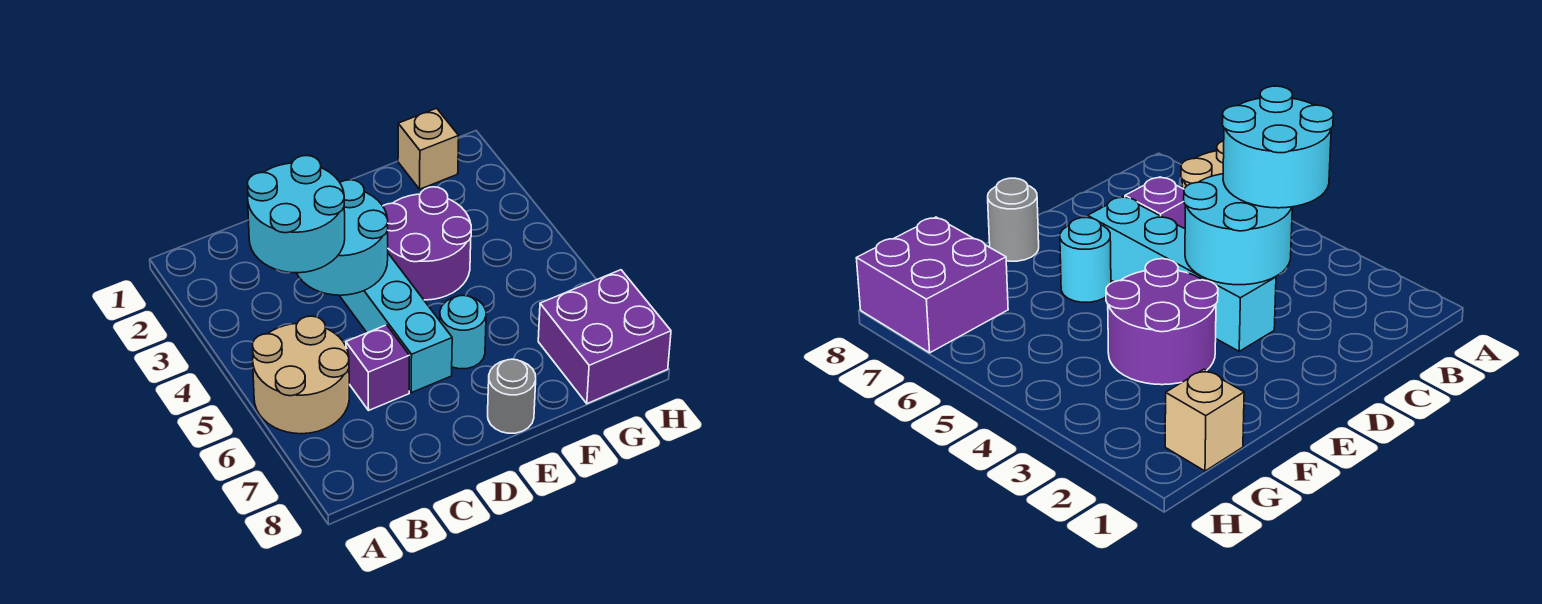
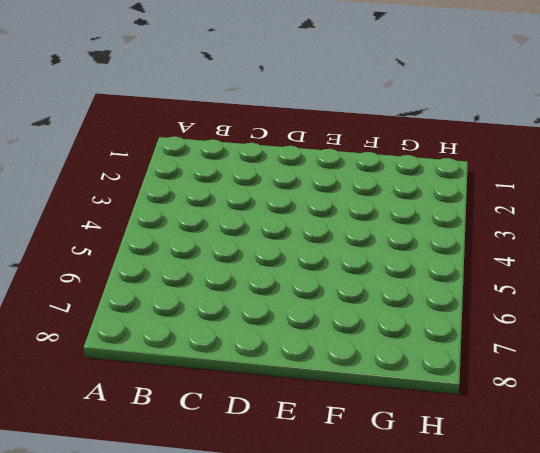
none -> tan round brick A5:B6 level 1
none -> purple brick C6 level 1

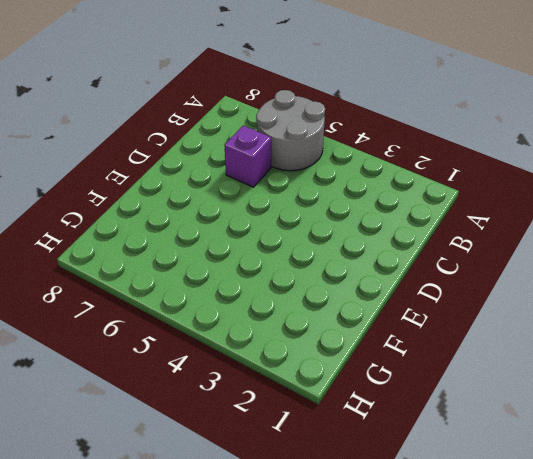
grey round brick A5:B6 level 1 -> tan round brick A5:B6 level 1
none -> cyan brick D3:D6 level 1
none -> purple round brick E3:F4 level 1

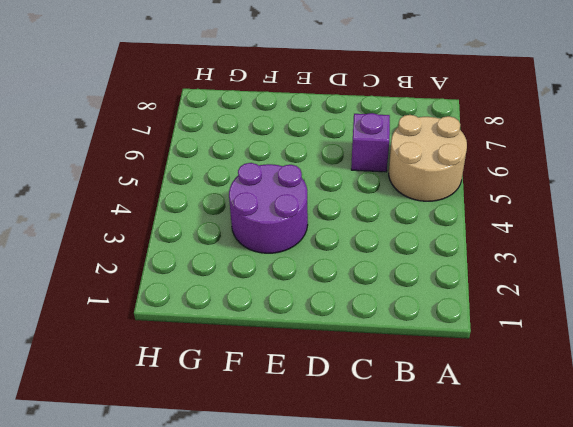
none -> cyan brick D3:D6 level 1
none -> cyan round brick E6 level 1

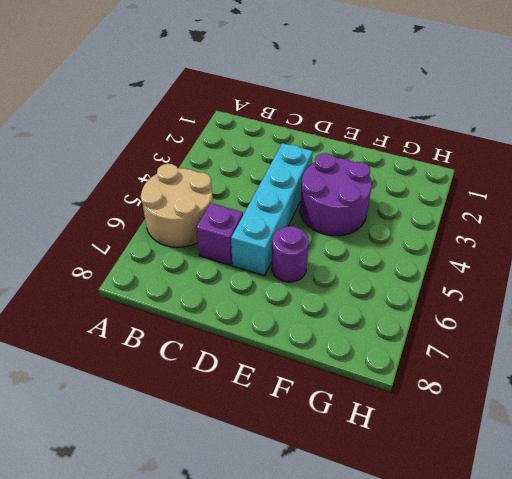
purple round brick E6 level 1 -> cyan round brick E6 level 1
none -> grey round brick E8 level 1
none -> tan brick G1 level 1

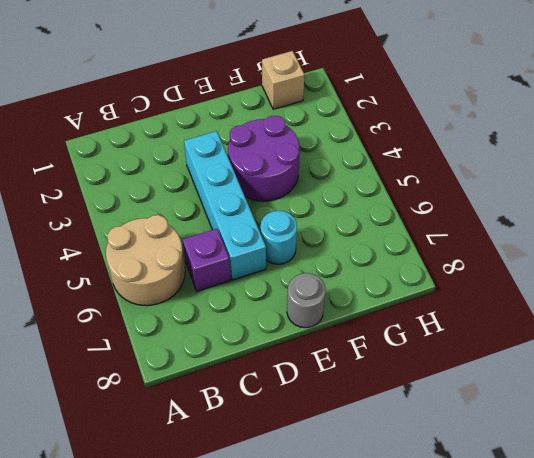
none -> purple brick G7:H8 level 1
none -> cyan round brick C3:D4 level 2

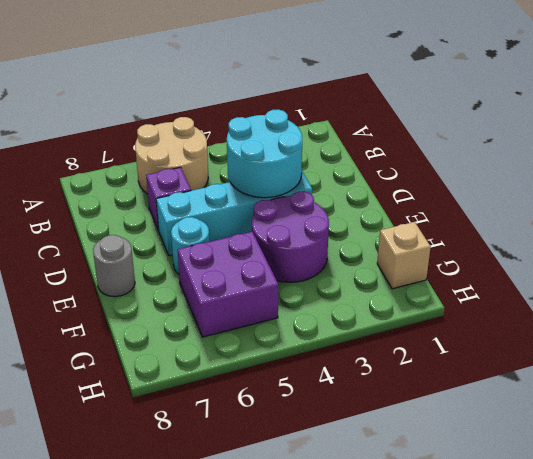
purple brick F5:G6 level 1 -> purple brick G7:H8 level 1
none -> cyan round brick B3:C4 level 3

